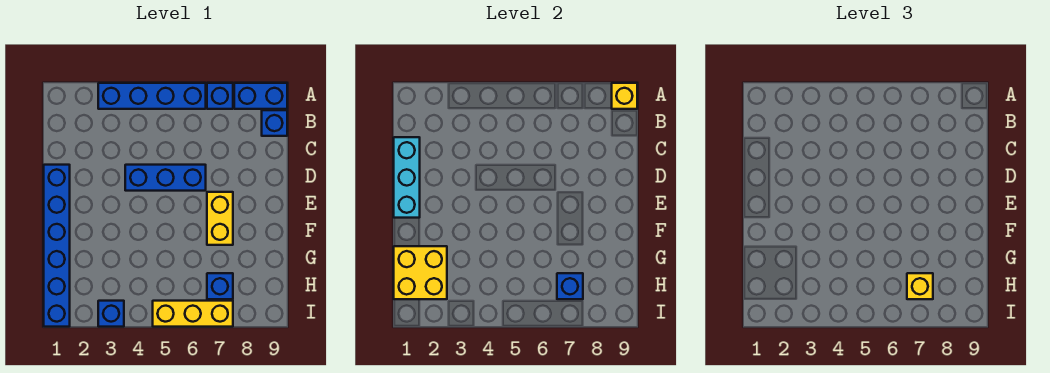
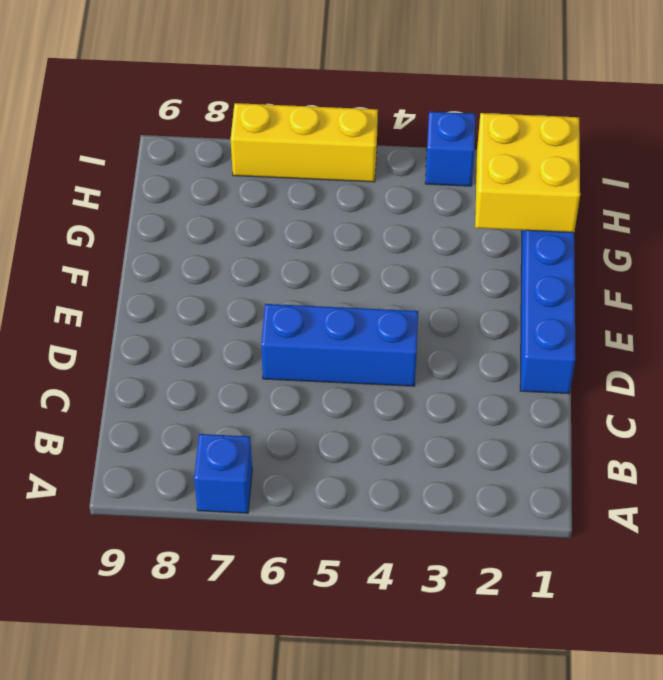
none -> blue brick A3:A6 level 1
none -> blue brick A8:A9 level 1
none -> blue brick B9 level 1

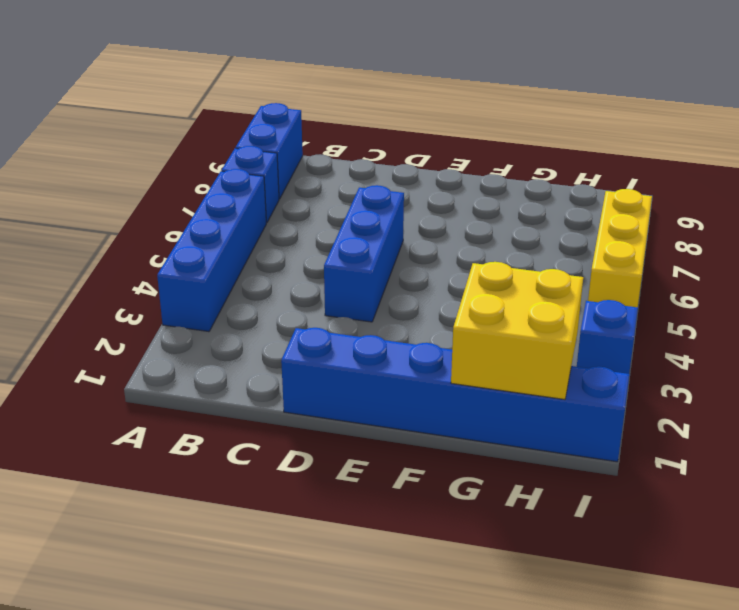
none -> blue brick B9 level 1
none -> yellow brick E7:F7 level 1
none -> blue brick H7 level 1

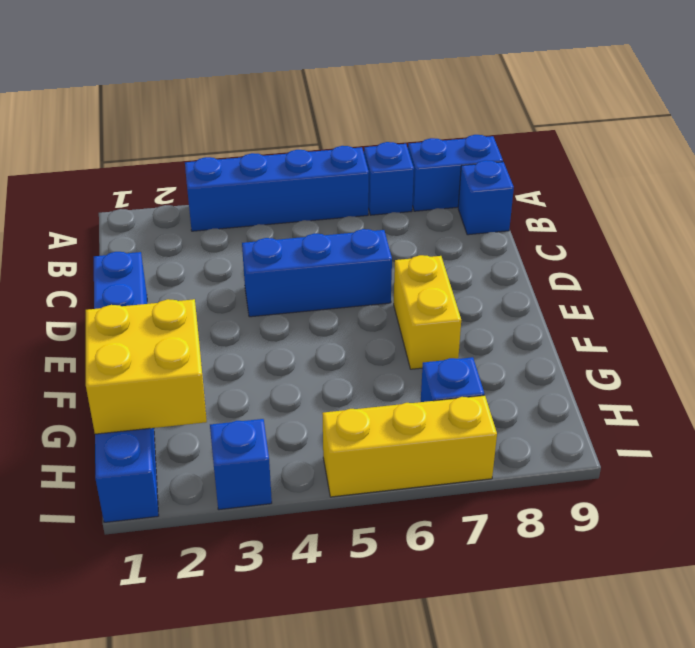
none -> yellow brick A9 level 2
none -> cyan brick C1:E1 level 2
none -> blue brick H7 level 2

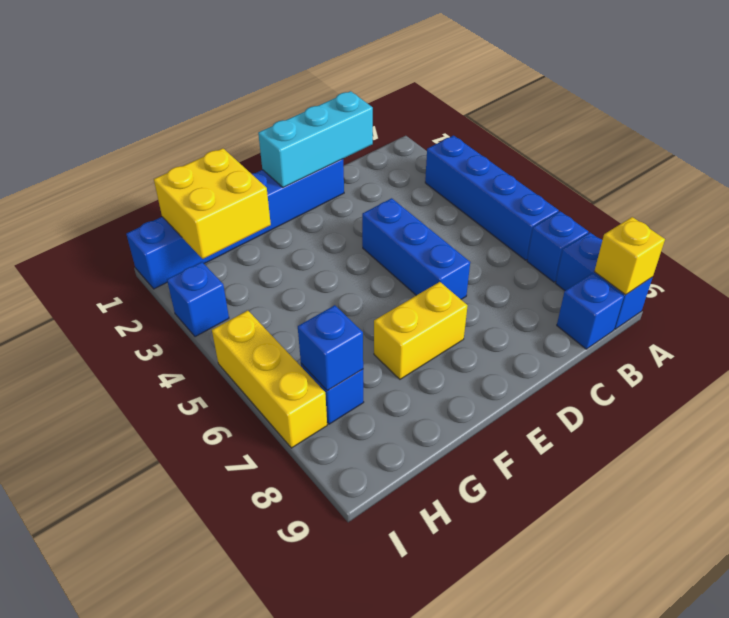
none -> yellow brick H7 level 3

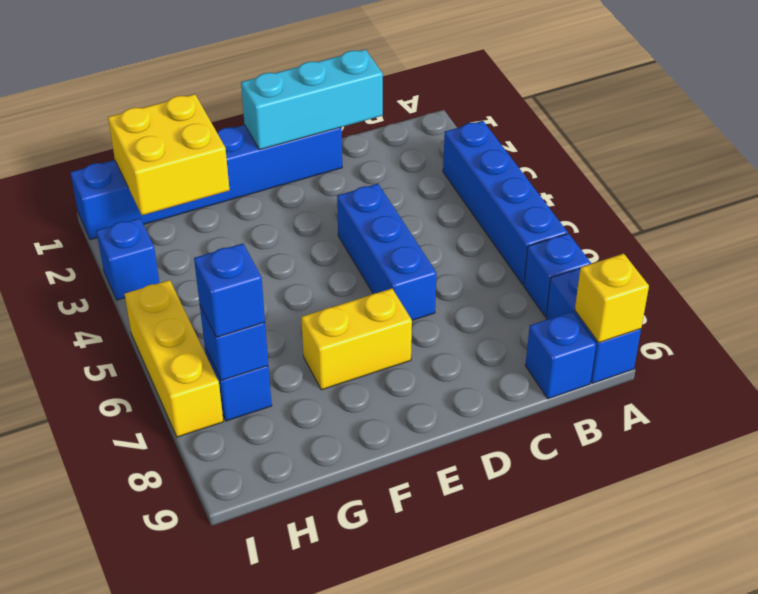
blue brick H7 level 3 -> yellow brick H7 level 3

